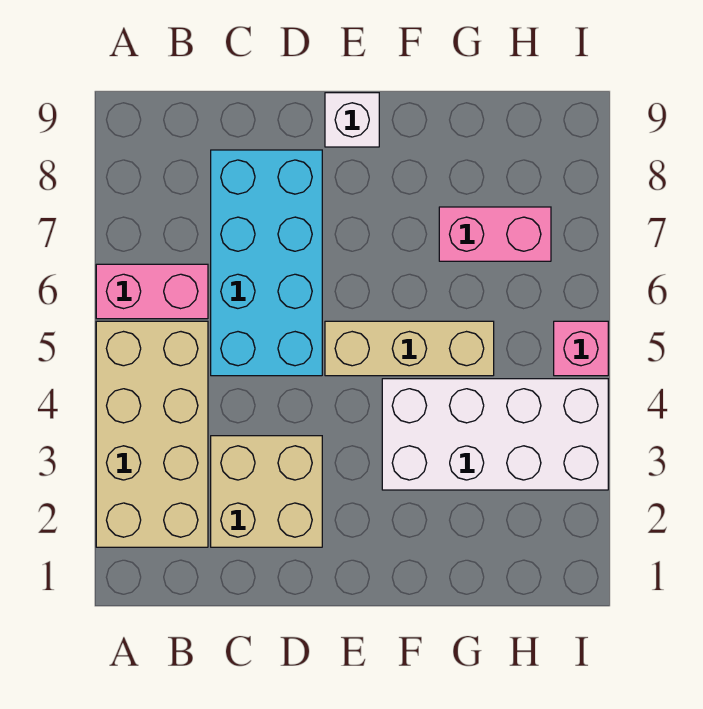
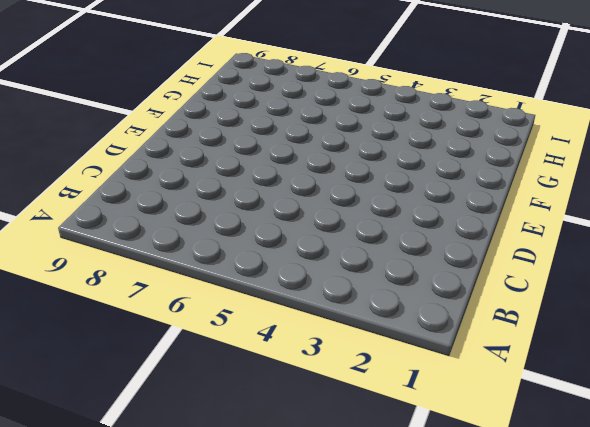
none -> tan brick A2:B5 level 1
none -> pink brick A6:B6 level 1

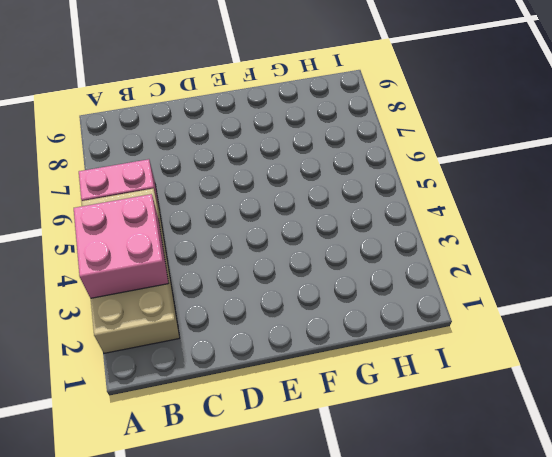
pink brick A3:B4 level 2 -> none
none -> tan brick C2:D3 level 1
none -> cyan brick C5:D8 level 1

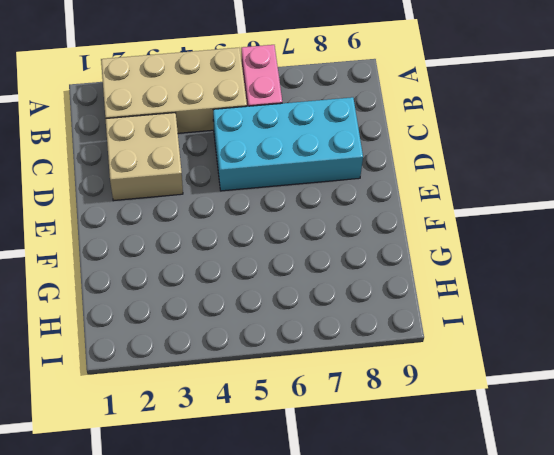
none -> tan brick E5:G5 level 1
none -> white brick E9 level 1

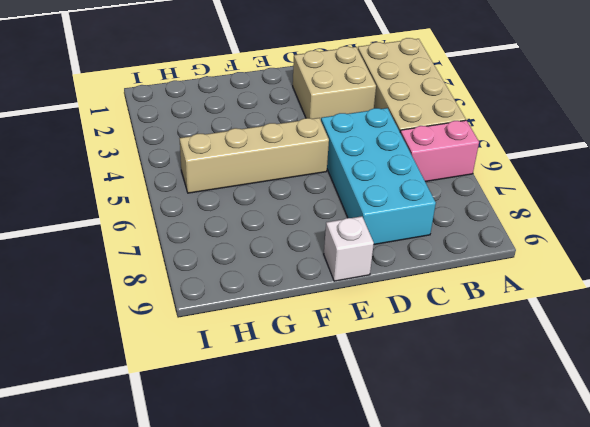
tan brick E5:H5 level 1 -> tan brick E5:G5 level 1
none -> white brick F3:I4 level 1
none -> pink brick G7:H7 level 1

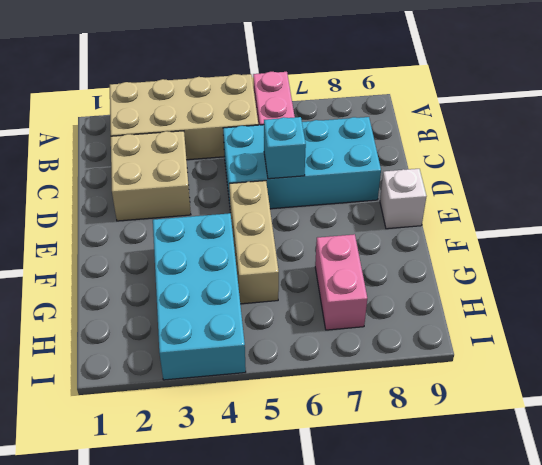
cyan brick D6 level 2 -> none
cyan brick F3:I4 level 1 -> white brick F3:I4 level 1
none -> pink brick I5 level 1

